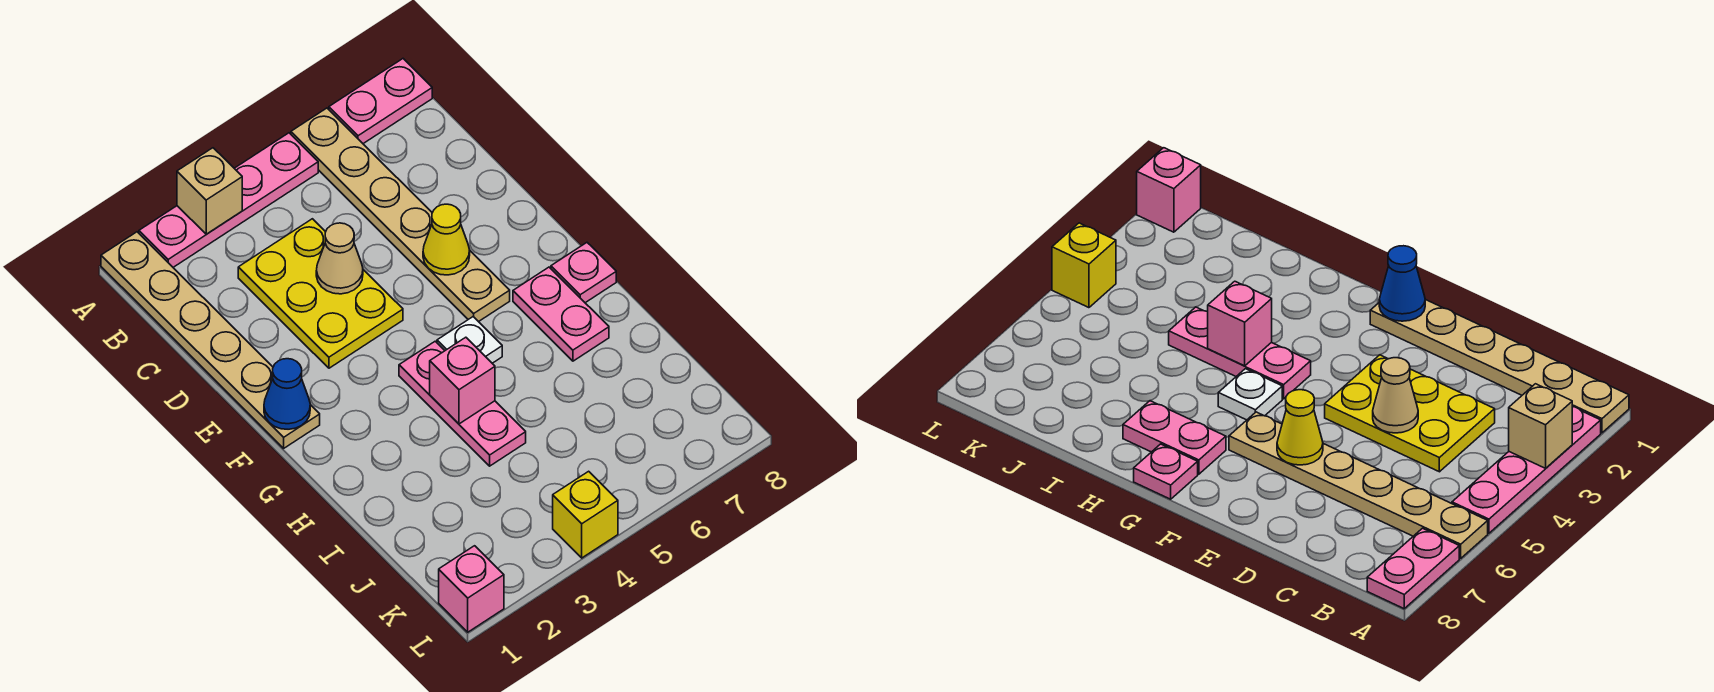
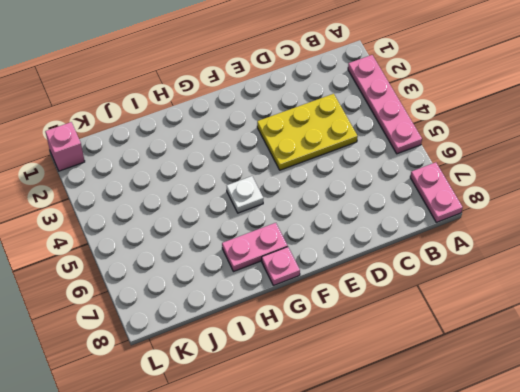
none -> tan plate A1:F1 level 1
none -> tan plate A6:F6 level 1
none -> pink plate G4:I4 level 1

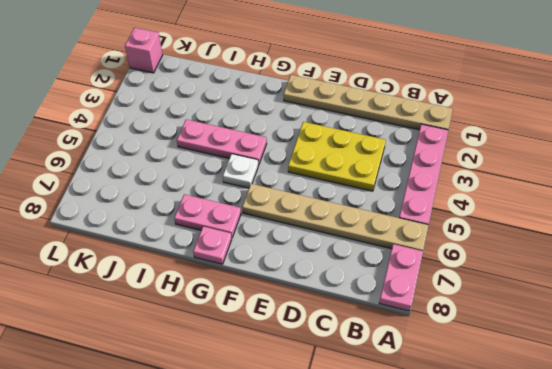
none -> yellow brick L4 level 1
none -> tan brick A3 level 2
none -> tan cone D4 level 2

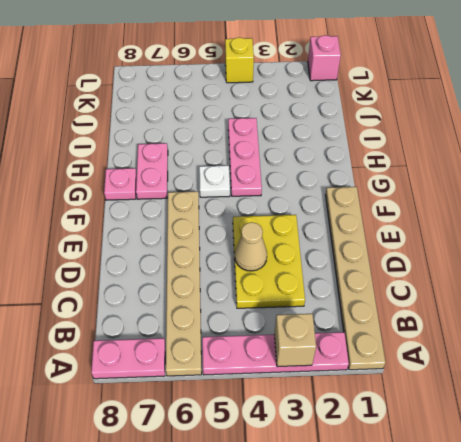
none -> yellow cone E6 level 2
none -> blue cone F1 level 2
none -> pink brick H4 level 2

